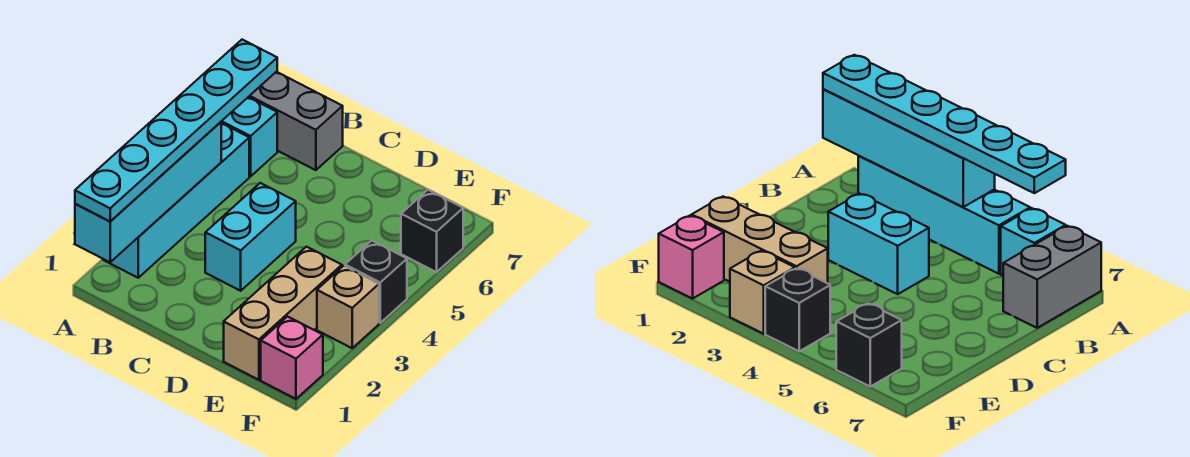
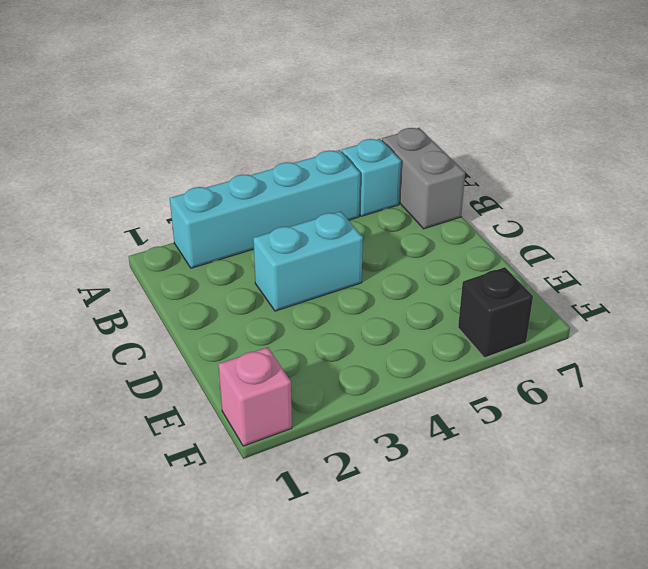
none -> tan brick E1:E3 level 1
none -> tan brick F3 level 1

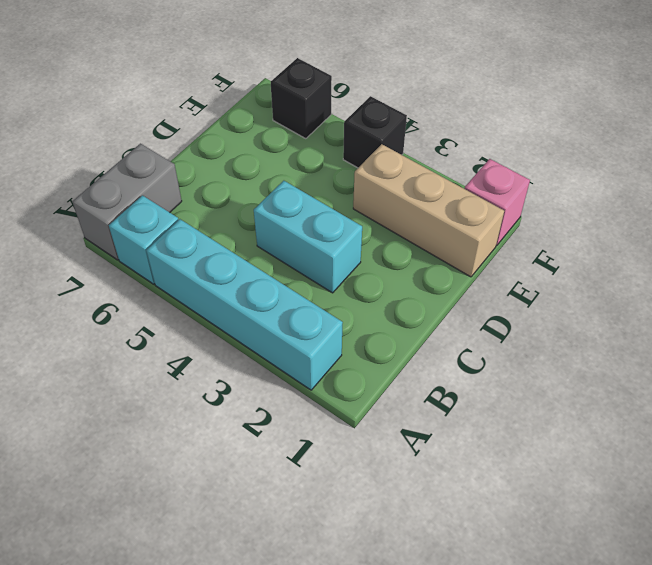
none -> tan brick F3 level 1
none -> cyan brick A1:A4 level 2

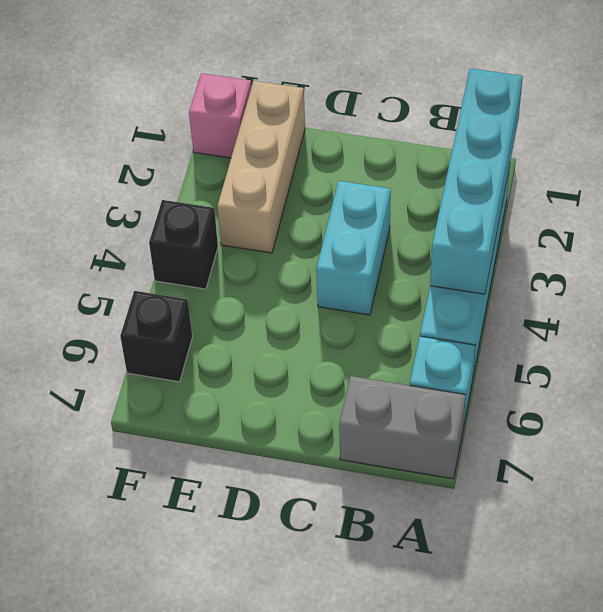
none -> tan brick F3 level 1
none -> cyan plate A1:A6 level 3

